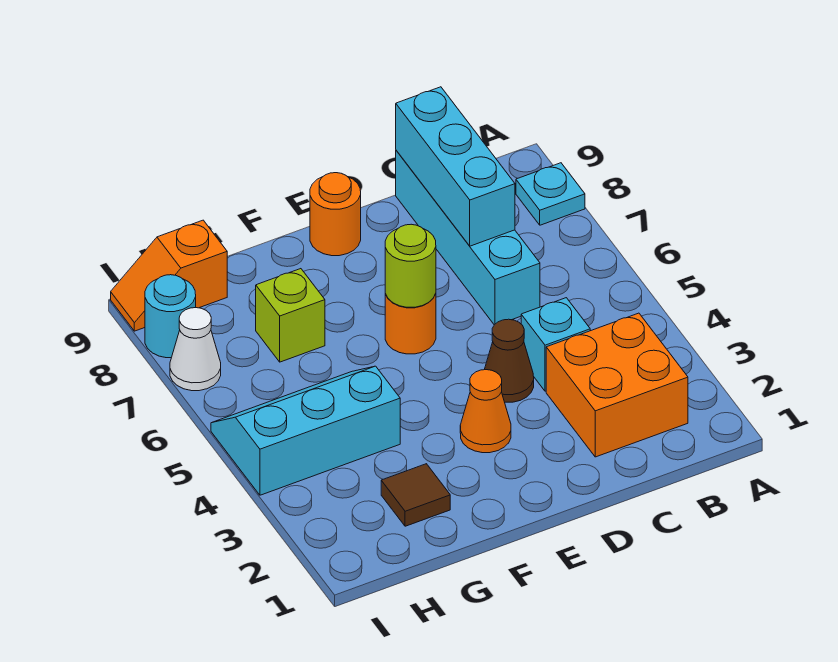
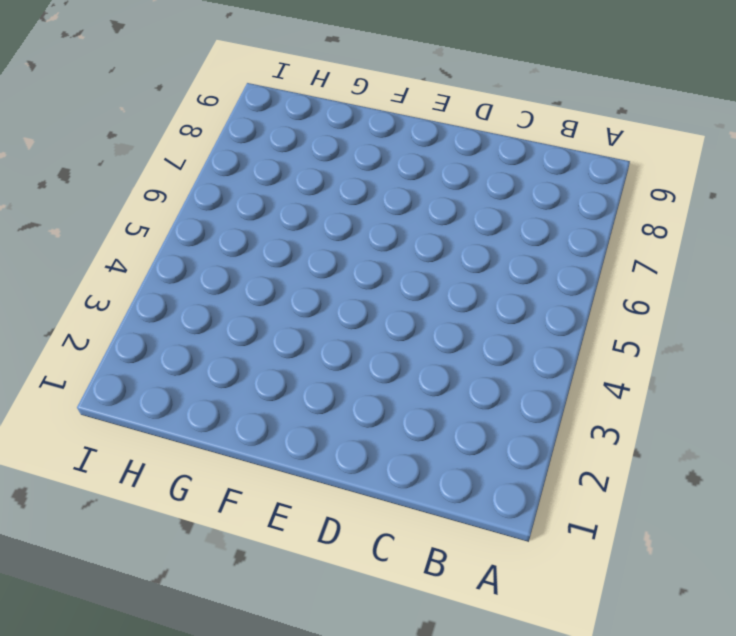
none -> cyan plate A8 level 1
none -> orange brick B2:C3 level 1
none -> cyan brick C4 level 1

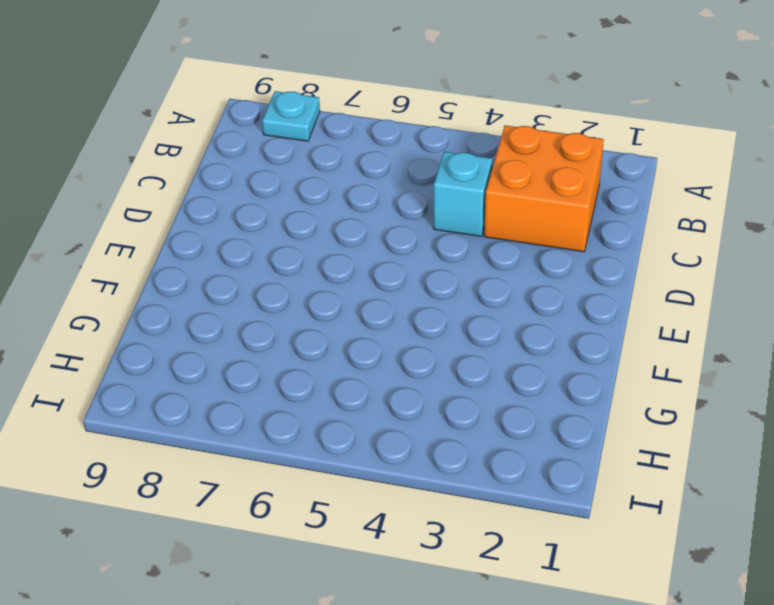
none -> cyan brick C6:C9 level 1
none -> brown cone D4 level 1
none -> orange cone E3 level 1

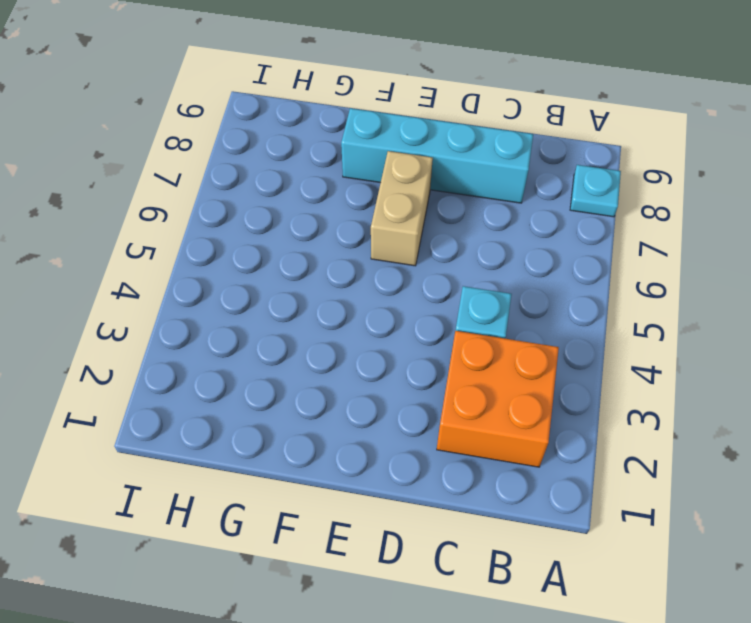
cyan brick C8:F8 level 1 -> cyan brick C6:C9 level 1
tan brick E6:E7 level 1 -> orange round brick E6 level 1
none -> brown cone D4 level 1
none -> orange cone E3 level 1
none -> orange round brick E9 level 1

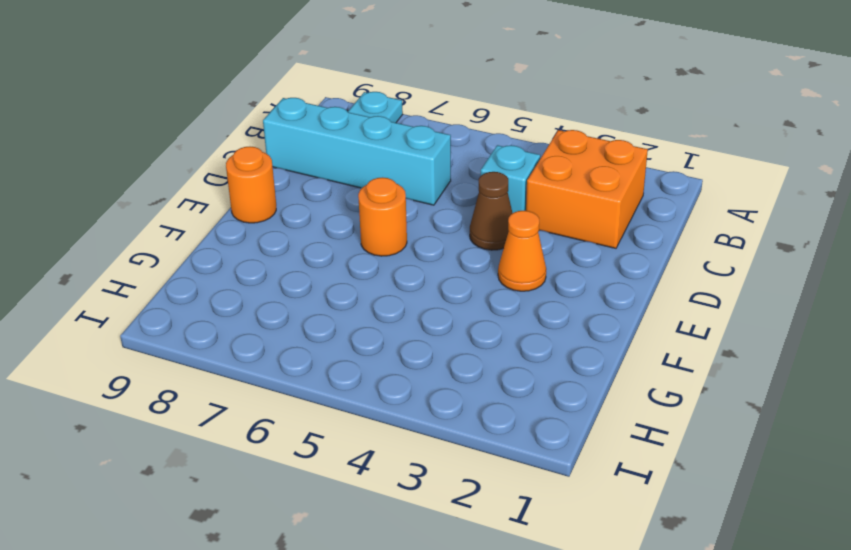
none -> brown tile G2 level 1
none -> cyan slope G4:I5 level 1 top 4
none -> lime brick G7 level 1

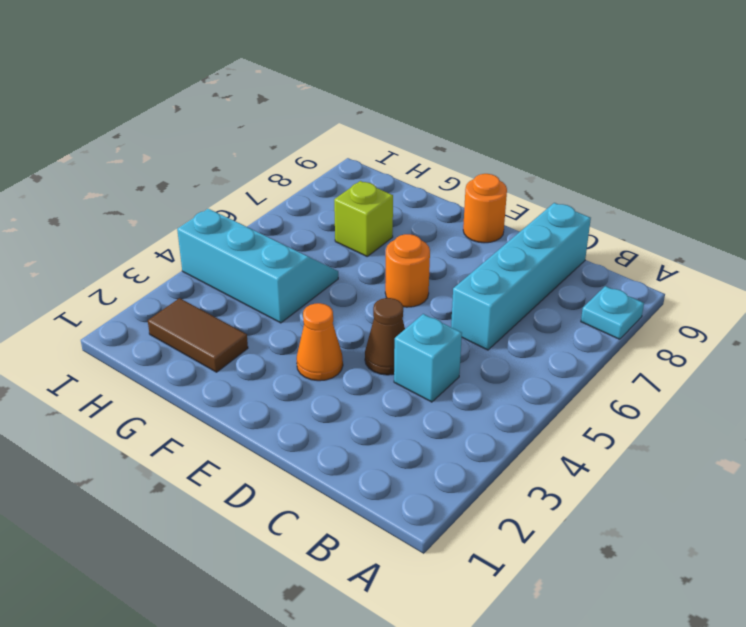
brown tile G2:H2 level 1 -> brown tile G2 level 1
none -> orange brick B2:C3 level 1
none -> orange slope H9:I9 level 1 top H
none -> white cone I7 level 1

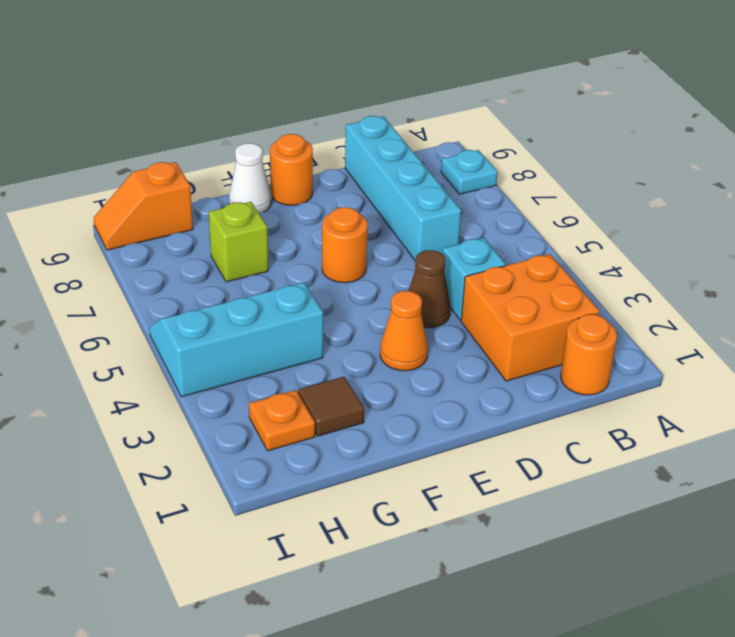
orange round brick B1 level 1 -> none
white cone F9 level 1 -> white cone I7 level 1
orange plate H2 level 1 -> none
none -> cyan round brick I8 level 1
none -> cyan brick C7:C9 level 2
none -> lime round brick E6 level 2

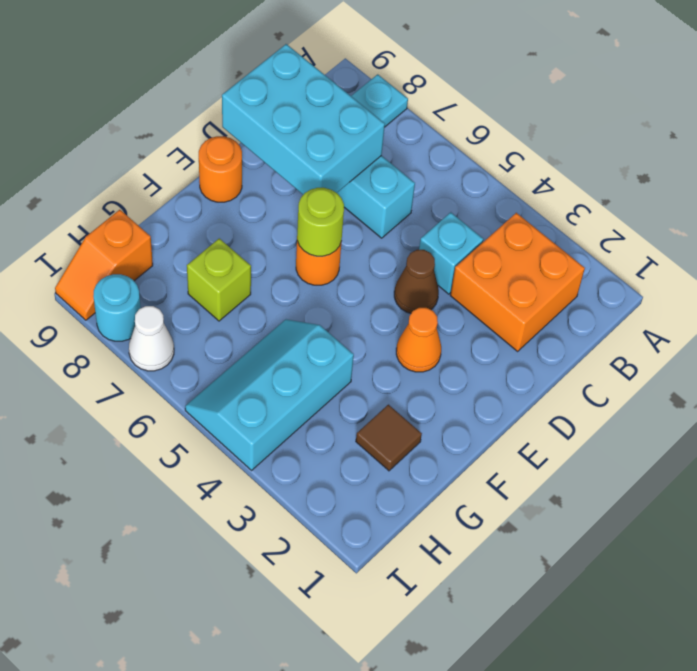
cyan brick C7:D9 level 2 -> cyan brick C7:C9 level 2

